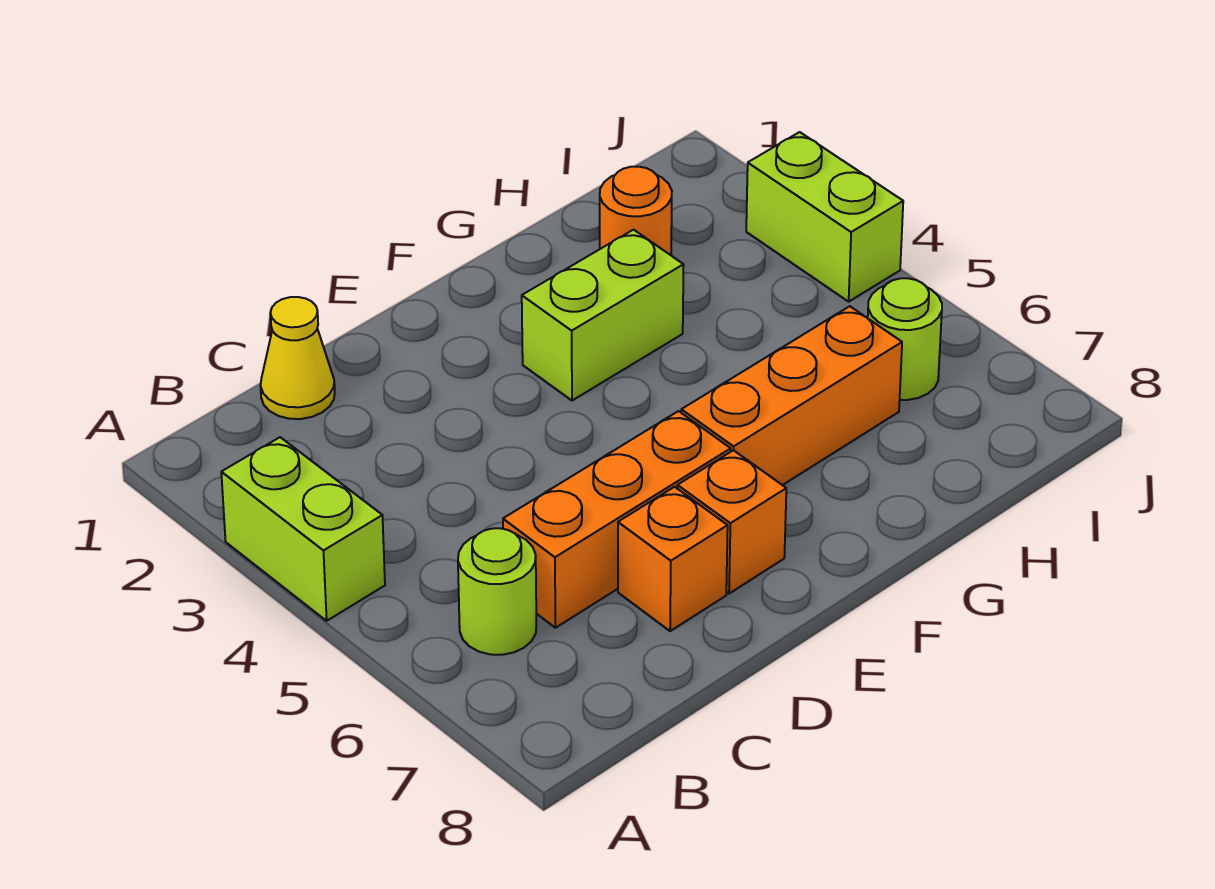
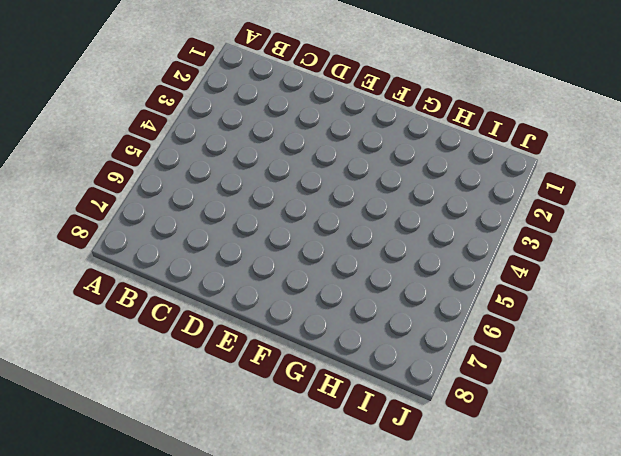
none -> lime brick A3:A4 level 1
none -> lime round brick B6 level 1

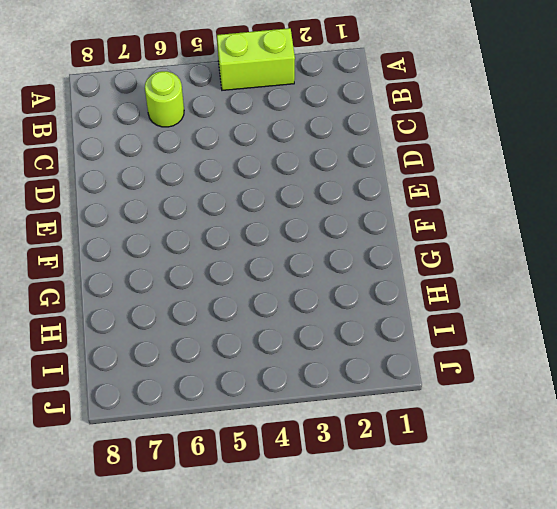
none -> yellow cone C1 level 1
none -> orange brick C6:E6 level 1

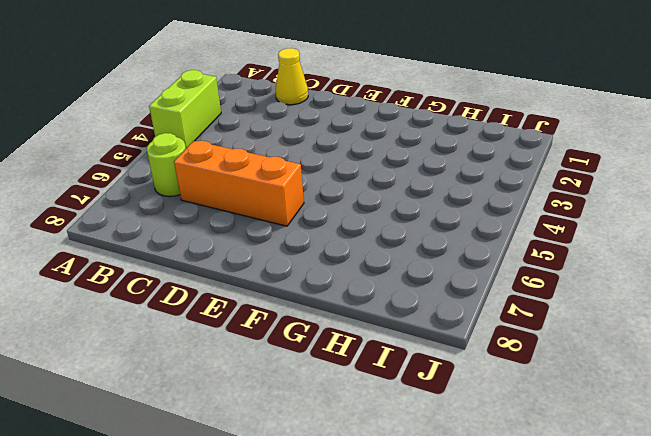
none -> orange brick D7 level 1
none -> orange brick E7 level 1

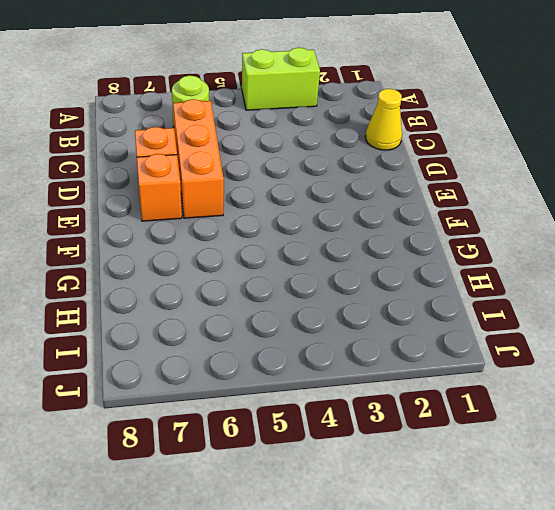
none -> lime brick F3:G3 level 1
none -> orange brick F6:H6 level 1

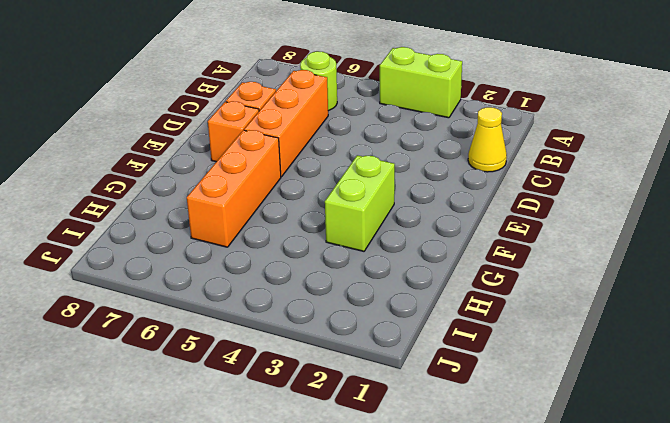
none -> orange round brick H2 level 1
none -> lime round brick I6 level 1

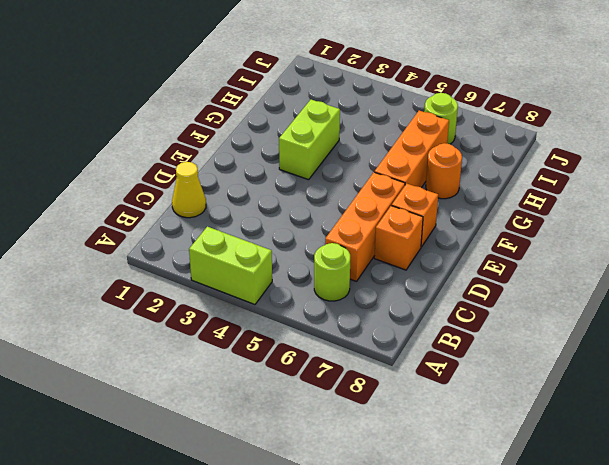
orange round brick G7 level 1 -> orange round brick H2 level 1
none -> lime brick J3:J4 level 1

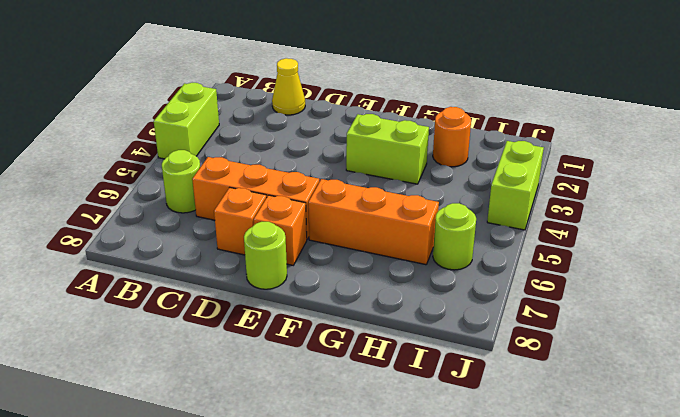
lime round brick E8 level 1 -> none

